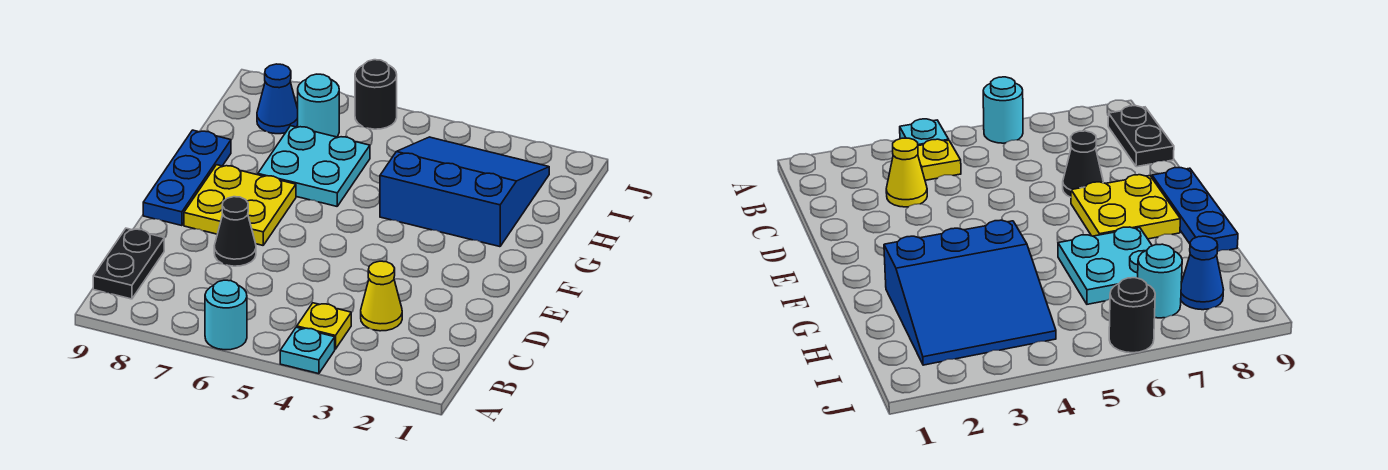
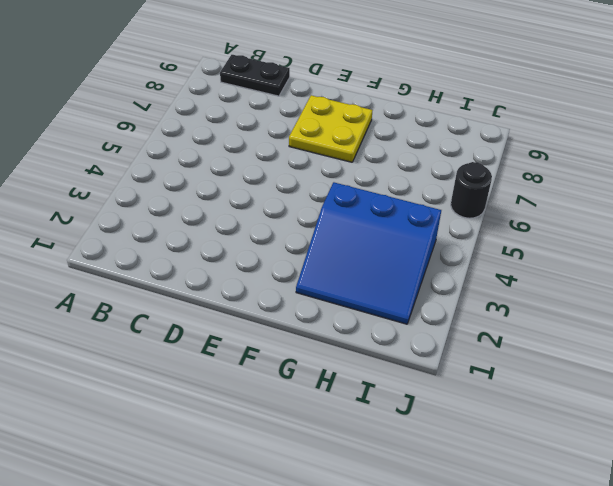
blue slope G2:I4 level 1 top 4 -> blue slope G2:I4 level 1 top G
none -> cyan plate A4 level 1
none -> cyan round brick A6 level 1
none -> yellow plate B4 level 1

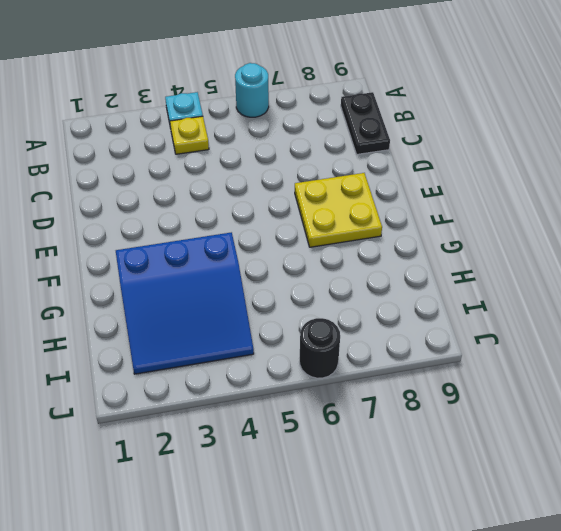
none -> yellow cone C3 level 1
none -> black cone D7 level 1
none -> blue plate E9:G9 level 1

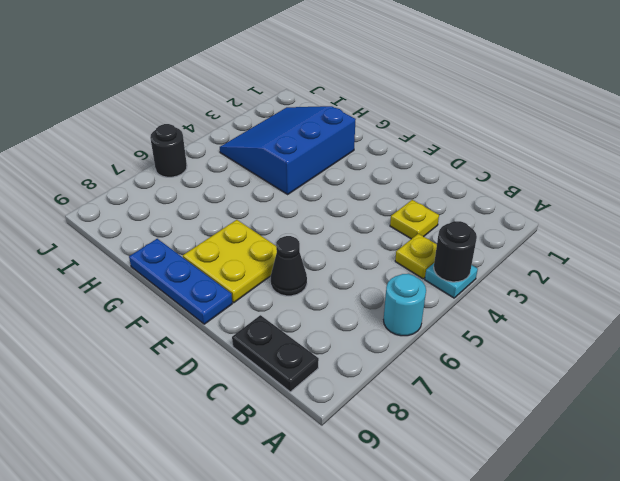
black round brick A4 level 2 -> none
yellow plate C3 level 1 -> yellow cone C3 level 1
none -> cyan plate G6:H7 level 1
none -> cyan round brick I7 level 1
none -> blue cone I8 level 1

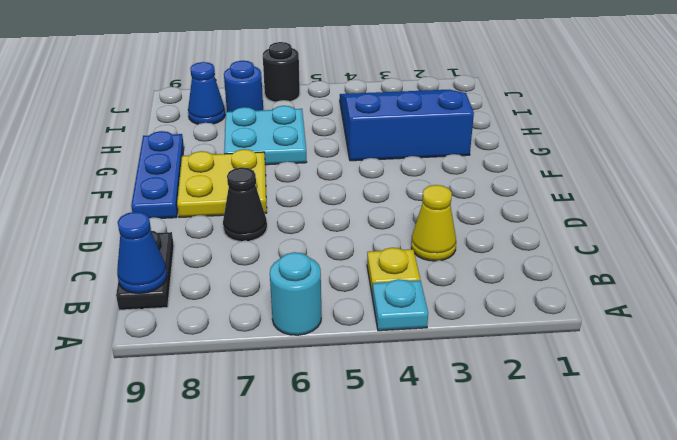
blue cone B9 level 2 -> none
blue round brick I7 level 1 -> cyan round brick I7 level 1

